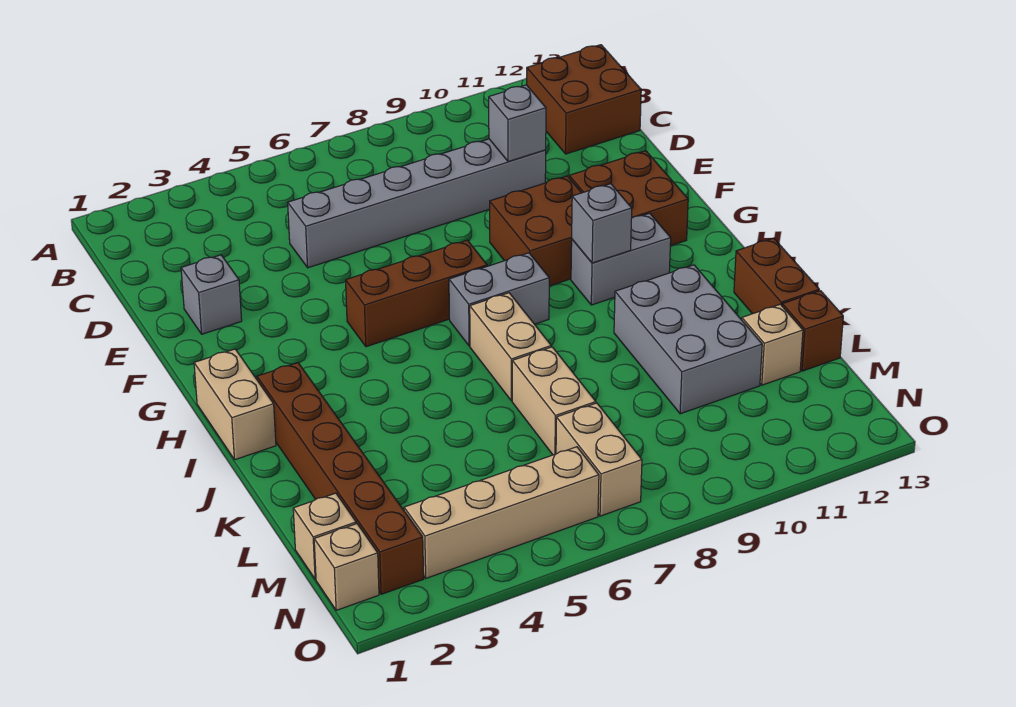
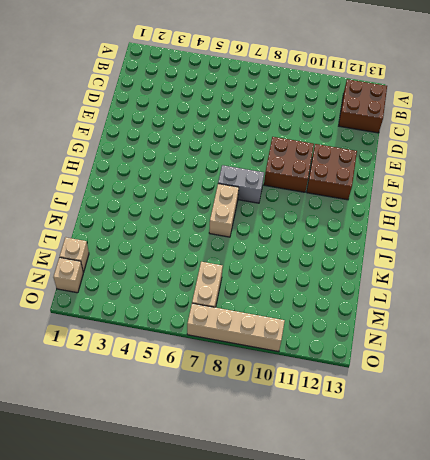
tan brick O7:O10 level 1 -> tan brick N3:N6 level 1
none -> grey brick D5:D10 level 1
none -> grey brick E2 level 1
none -> brown brick G5:G7 level 1

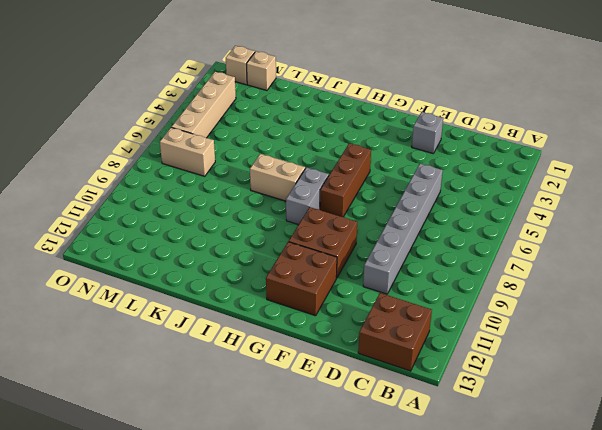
none -> tan brick H1:I1 level 1
none -> grey brick H10:H11 level 1
none -> brown brick I2:N2 level 1

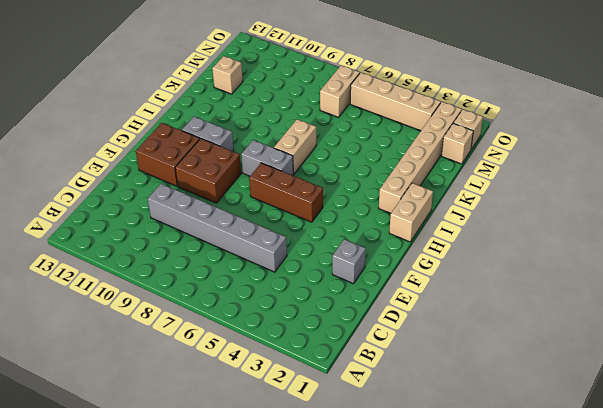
tan brick I2:N2 level 1 -> brown brick I2:N2 level 1
none -> brown brick B12:C13 level 1
none -> grey brick J10:L11 level 1
none -> brown brick J13:K13 level 1

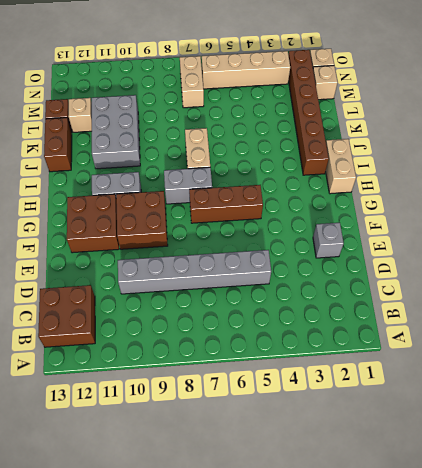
none -> tan brick K7:L7 level 1
none -> grey brick D10 level 2
none -> grey brick H10 level 2

